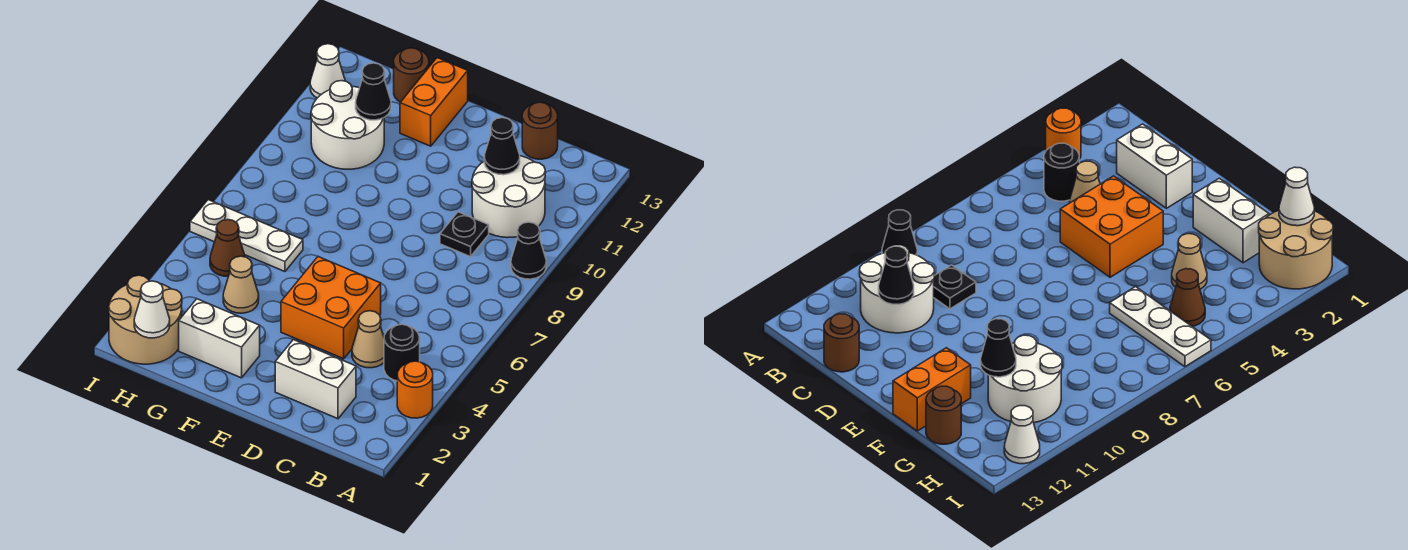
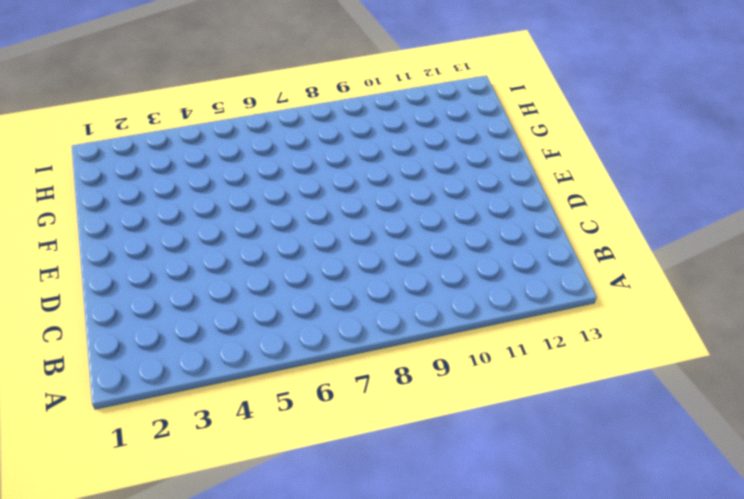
none -> orange round brick A3 level 1
none -> black cone A9 level 1
none -> black round brick B4 level 1

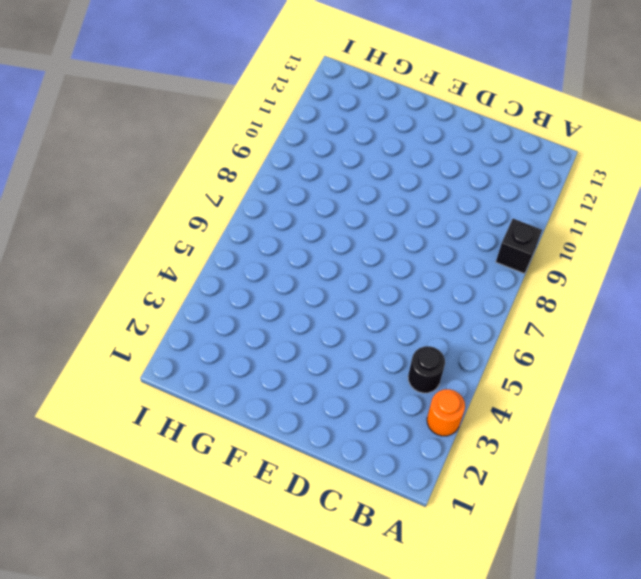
black brick A9 level 1 -> black cone A9 level 1
none -> white round brick B10:C11 level 1
none -> white brick C2:D2 level 1
none -> tan cone C4 level 1

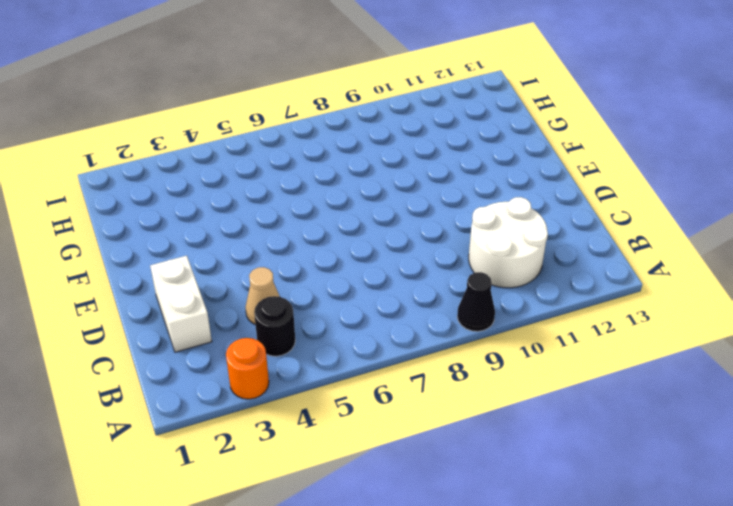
none -> black plate C9 level 1
none -> brown round brick C13 level 1
none -> orange brick D4:E5 level 1

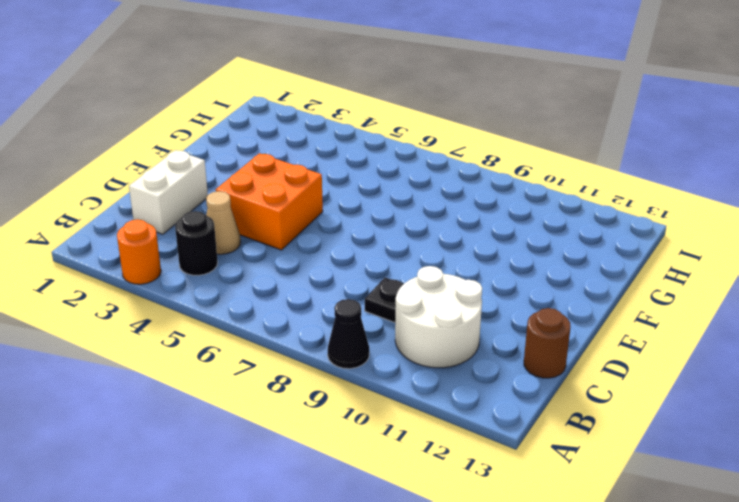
none -> white brick F2:G2 level 1
none -> orange brick F12:F13 level 1
none -> tan cone G4 level 1

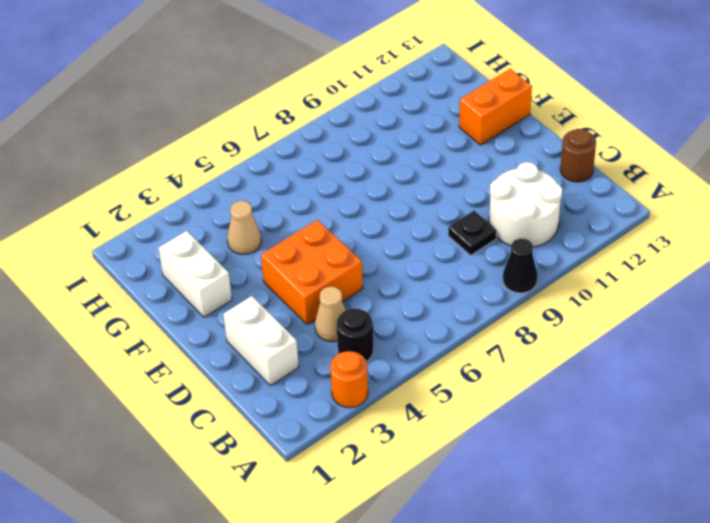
none -> white plate G6:I6 level 1
none -> white round brick G10:H11 level 1
none -> brown round brick G13 level 1

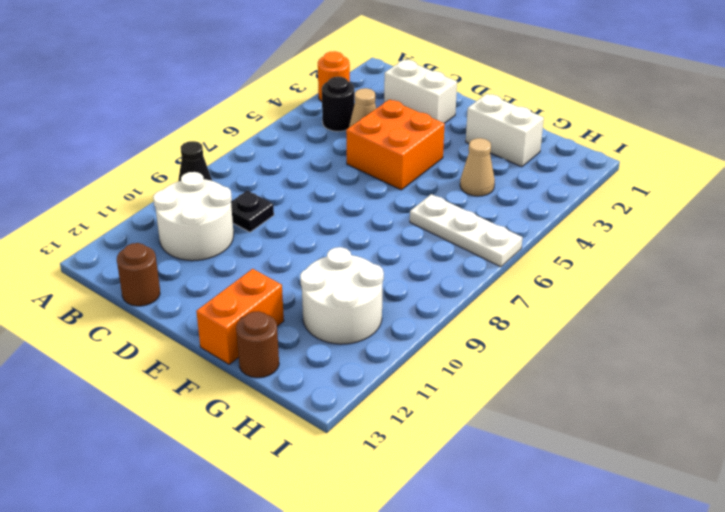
none -> tan round brick H1:I2 level 1
none -> brown cone H5 level 1
none -> white cone I12 level 1

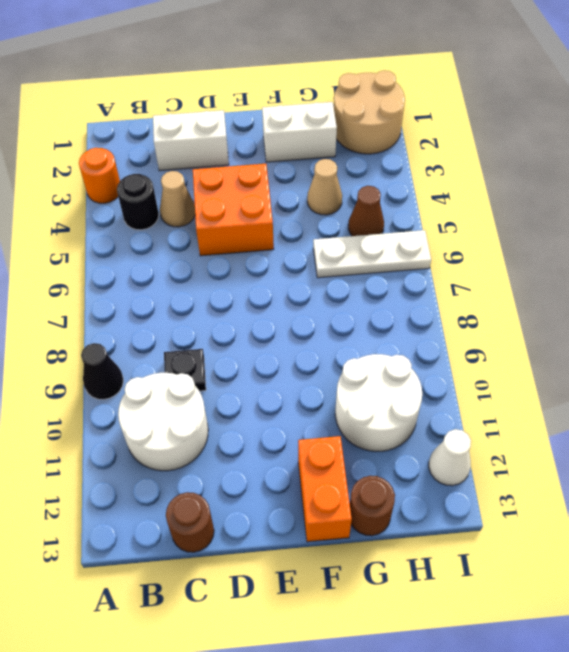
none -> black cone C11 level 2
none -> black cone G11 level 2
none -> white cone H1 level 2

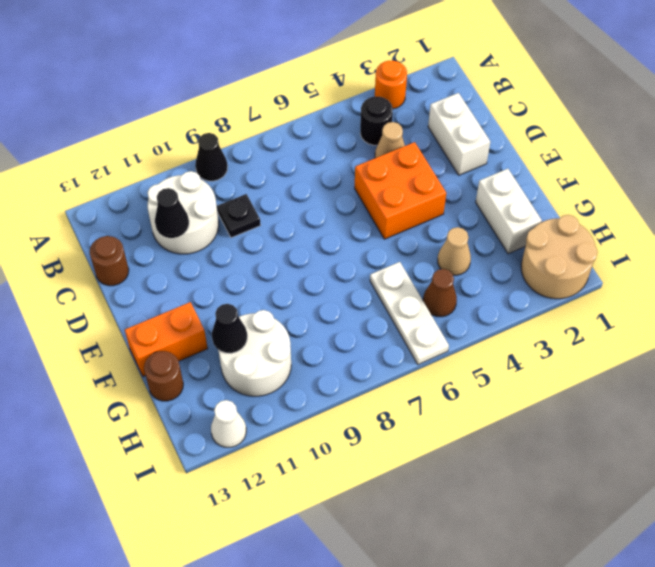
none -> white cone H1 level 2

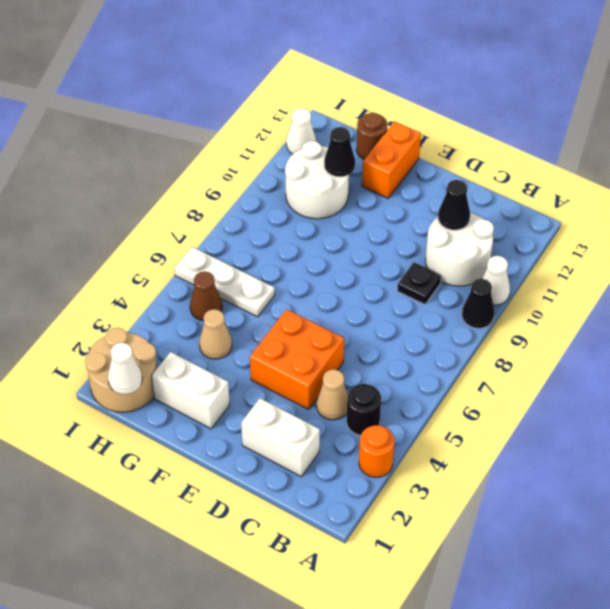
white cone A10 level 1 -> none
none -> brown round brick C13 level 1

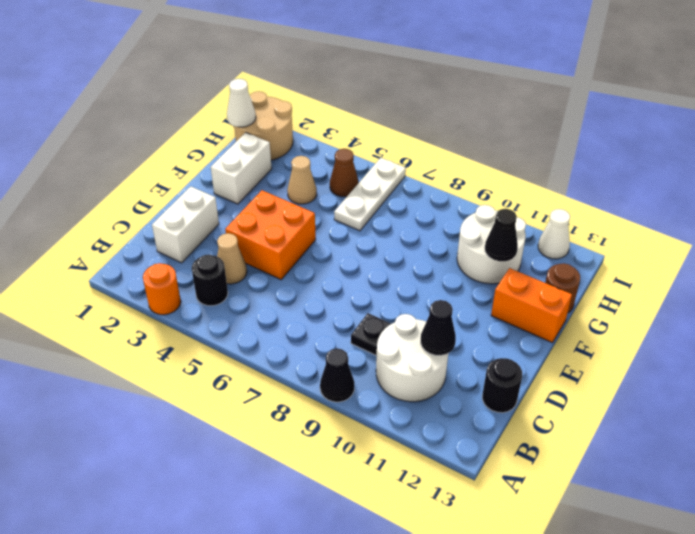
black round brick C13 level 1 -> brown round brick C13 level 1

